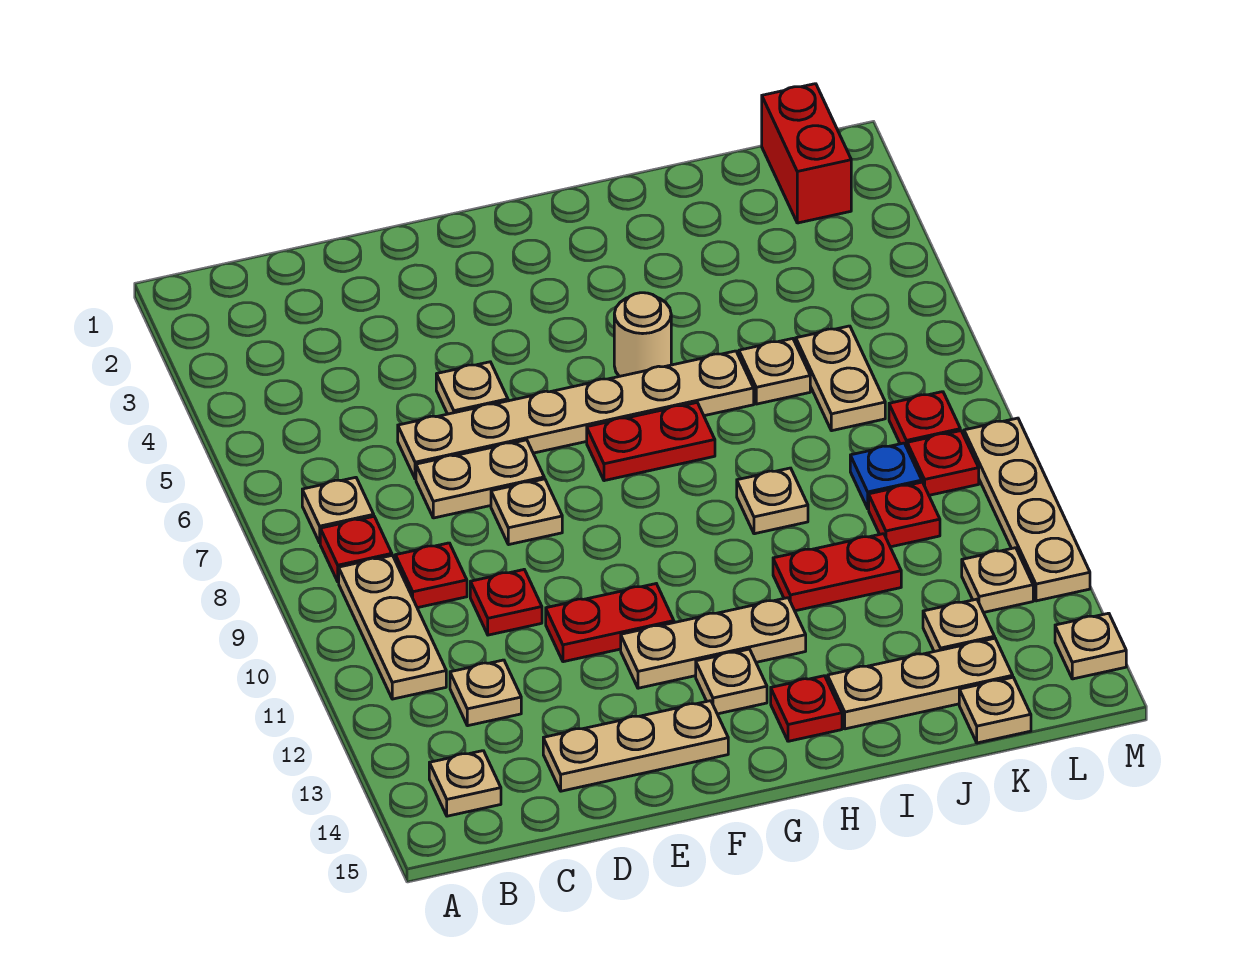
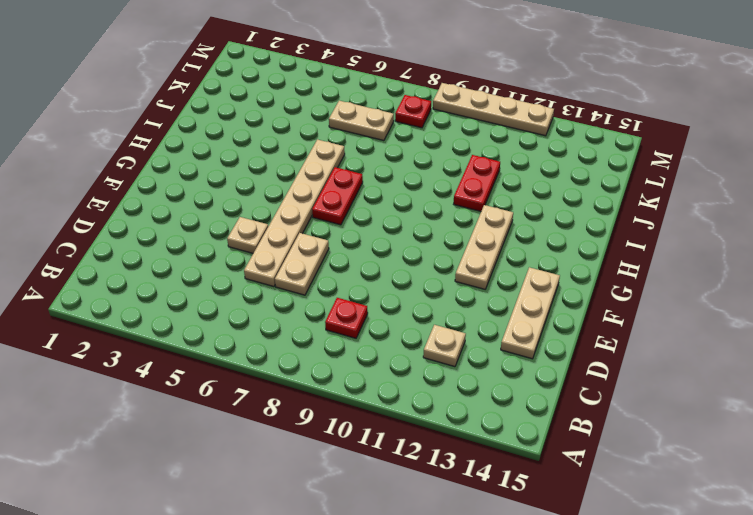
none -> tan plate B7 level 1
none -> red plate B8 level 1
none -> tan plate B9:B11 level 1
none -> tan plate B14 level 1

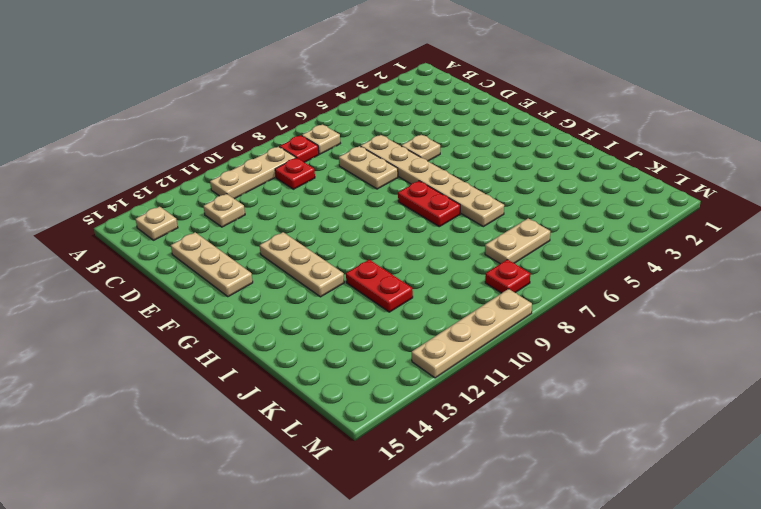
none -> red plate D10 level 1
none -> tan plate E8 level 1
none -> red plate E11:F11 level 1
none -> tan plate G13 level 1

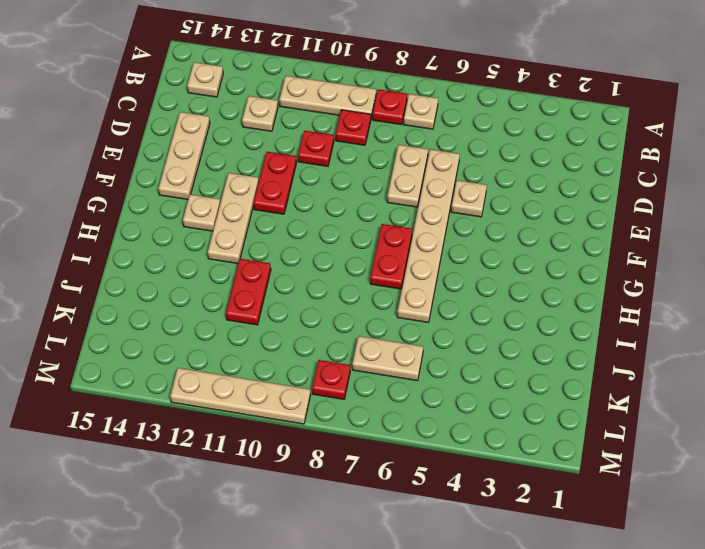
none -> tan plate E8 level 1
none -> tan round brick H5 level 1
none -> red plate H14 level 1
none -> tan plate I9 level 1

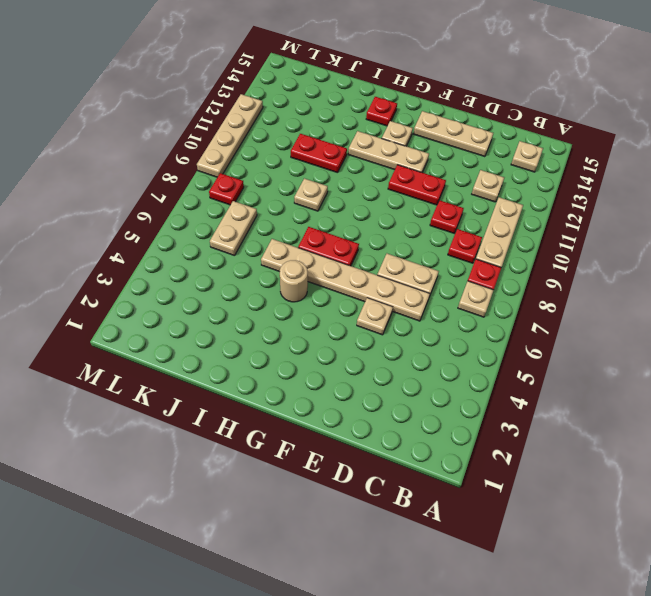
none -> tan plate E8 level 1
none -> tan plate I14:K14 level 1
none -> tan plate J6 level 1
none -> blue plate K9 level 1

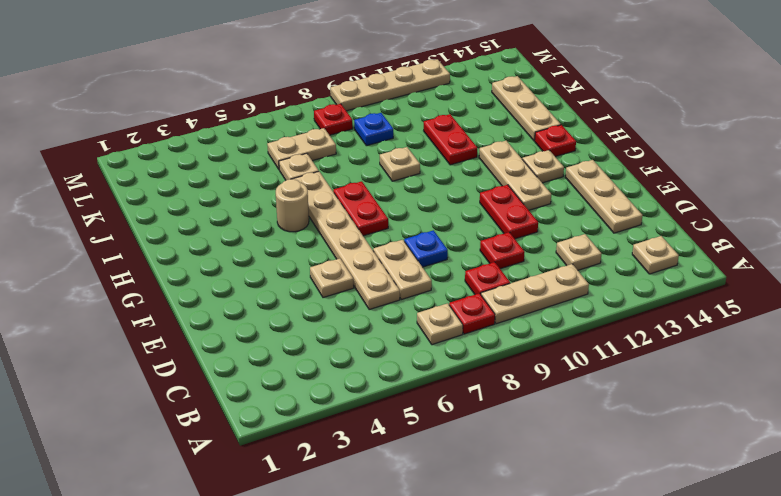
blue plate E8 level 1 -> tan plate E8 level 1
none -> red plate K10 level 1
none -> tan plate K13 level 1
none -> tan plate K15 level 1
none -> red brick L1:L2 level 1

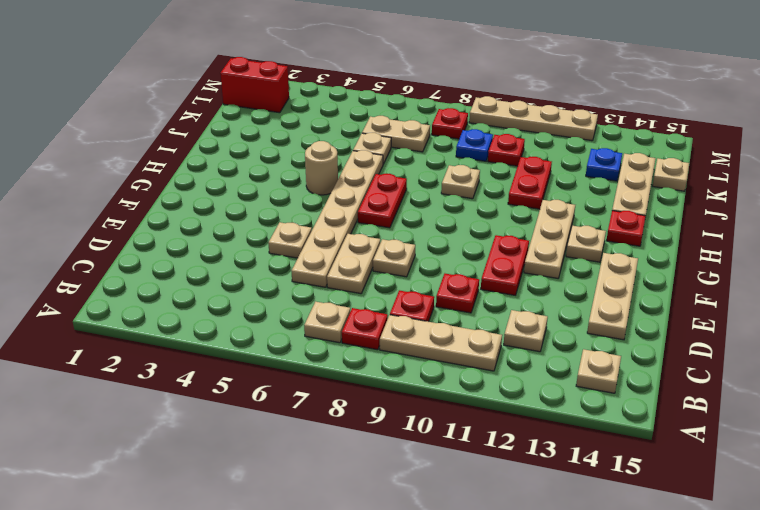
blue plate K13 level 1 -> tan plate K13 level 1
none -> red plate L9 level 1
none -> tan plate L12 level 1
none -> tan plate M14 level 1

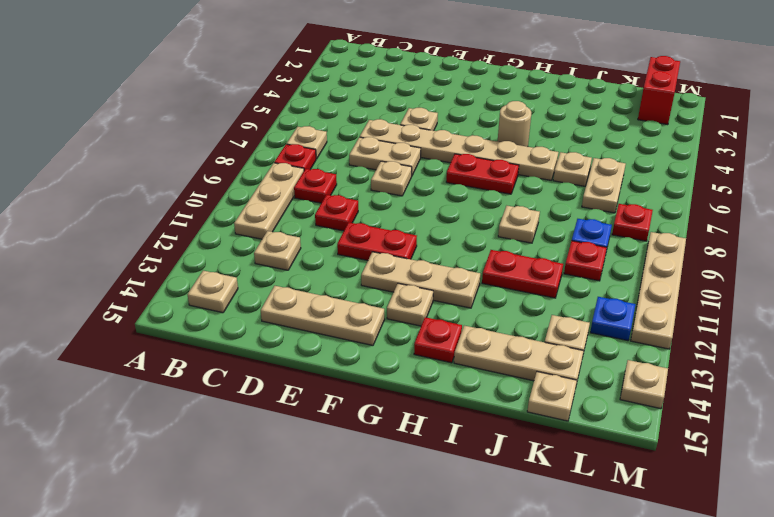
blue plate L12 level 1 -> tan plate L12 level 1
none -> red plate L9 level 1

